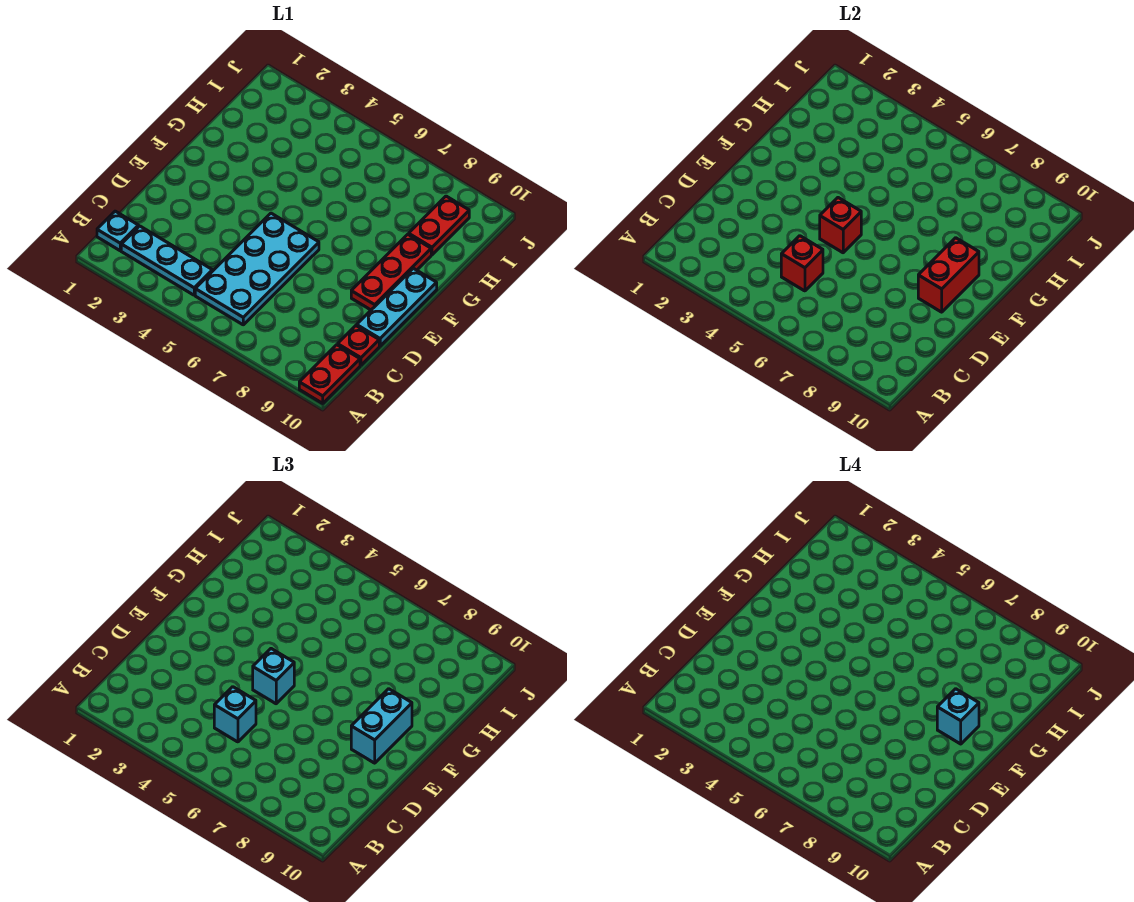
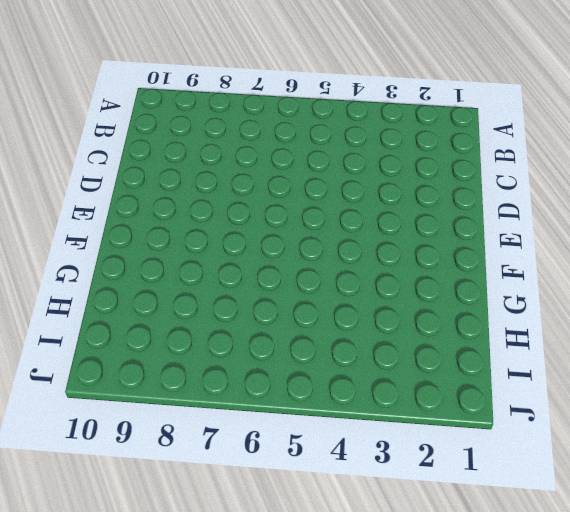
none -> red plate A10:B10 level 1
none -> cyan plate B1 level 1
none -> cyan plate B2:B4 level 1

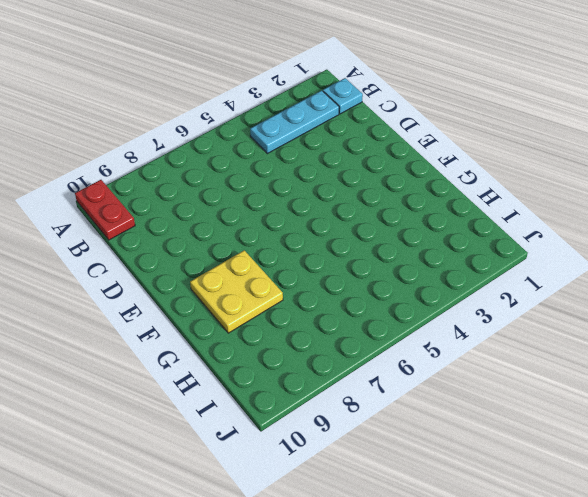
yellow plate F8:G9 level 1 -> red plate E9:G9 level 1
none -> cyan plate B5:E6 level 1
none -> red plate C10 level 1
none -> cyan plate D10:F10 level 1

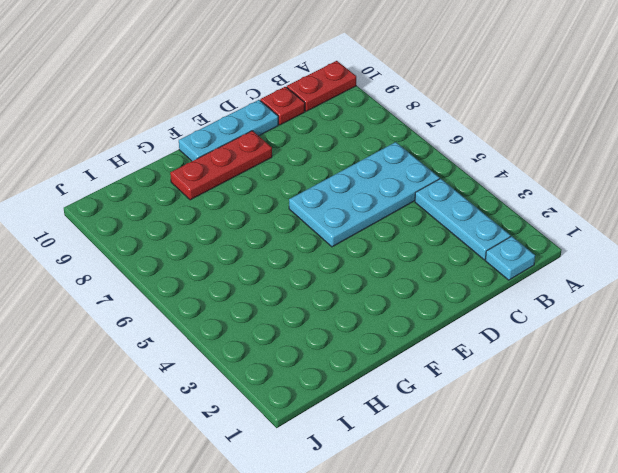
none -> red plate H9:I9 level 1
none -> red brick C5 level 2
none -> red brick E5 level 2

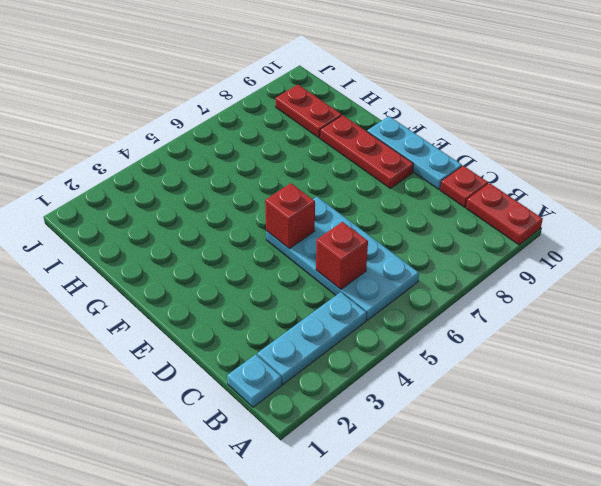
none -> red brick E9:F9 level 2
none -> cyan brick C5 level 3
none -> cyan brick E5 level 3

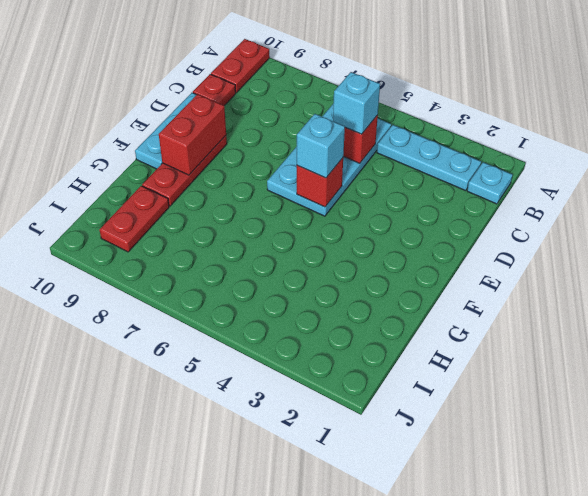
none -> cyan brick E9:F9 level 3
none -> cyan brick F9 level 4

